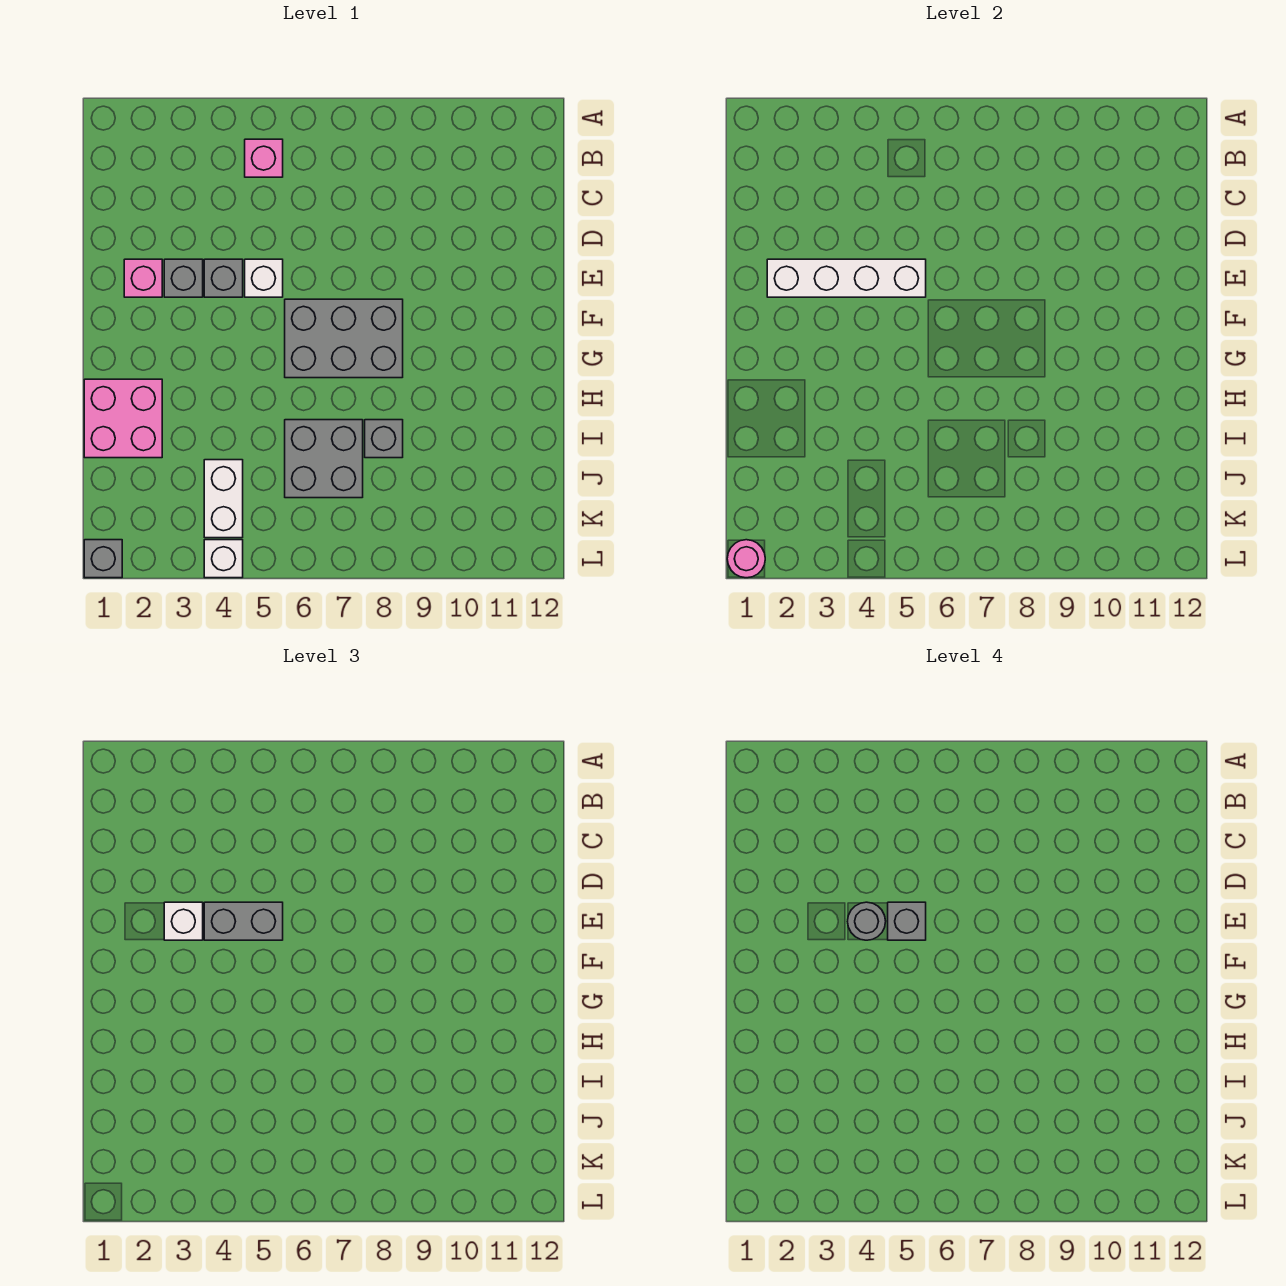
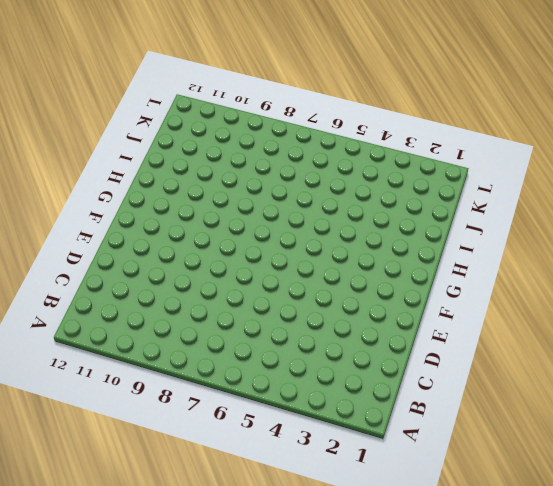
none -> pink brick B5 level 1
none -> pink brick E2 level 1
none -> grey brick E3 level 1

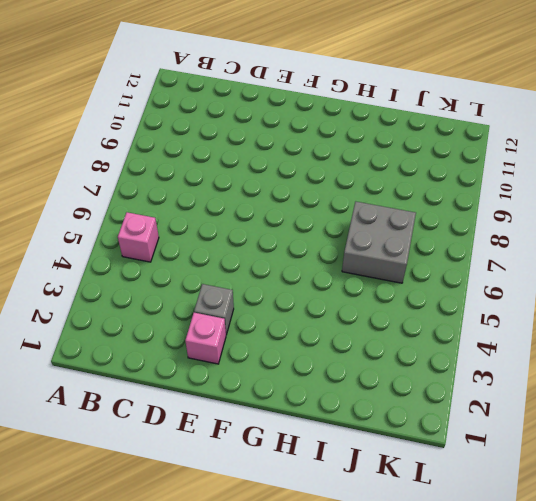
none -> grey brick E4 level 1
none -> white brick E5 level 1
none -> grey brick F6:G8 level 1

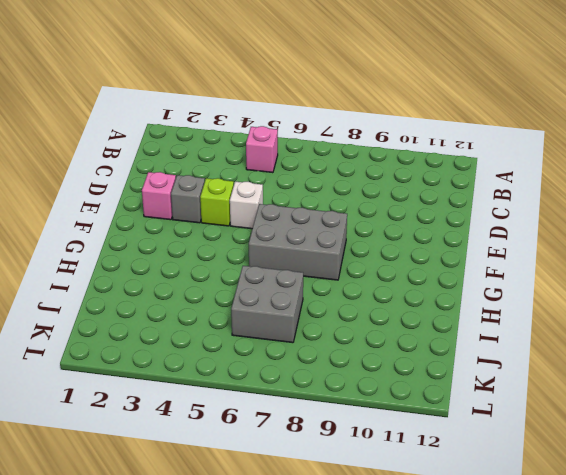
lime brick E4 level 1 -> grey brick E4 level 1
none -> pink brick H1:I2 level 1
none -> grey brick I8 level 1
none -> white brick J4:K4 level 1

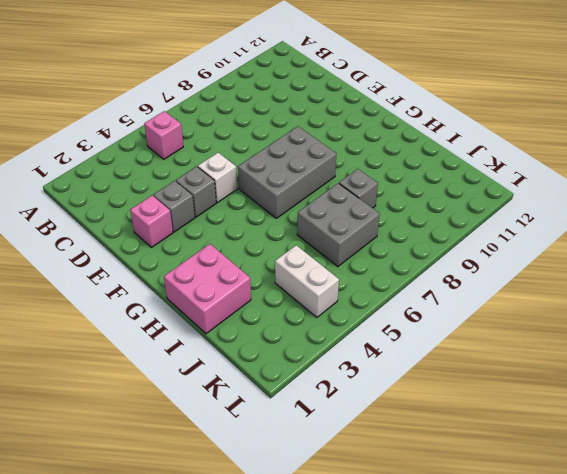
none -> grey brick L1 level 1
none -> white brick L4 level 1
none -> white brick E2:E5 level 2

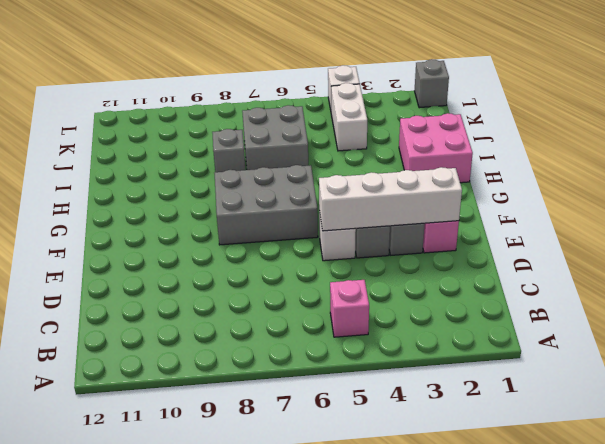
none -> pink round brick L1 level 2
none -> white brick E3 level 3
none -> grey brick E4:E5 level 3

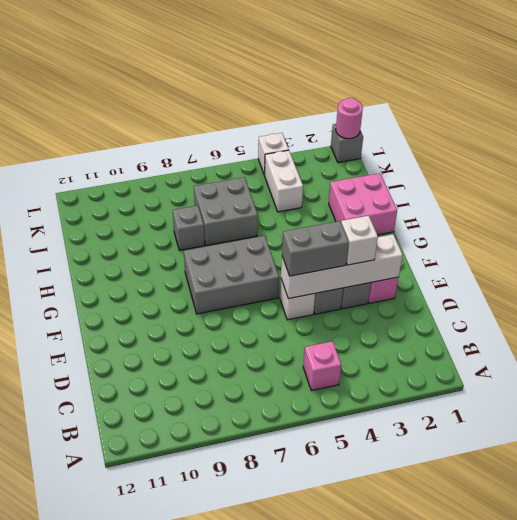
none -> grey round brick E4 level 4
none -> grey brick E5 level 4

